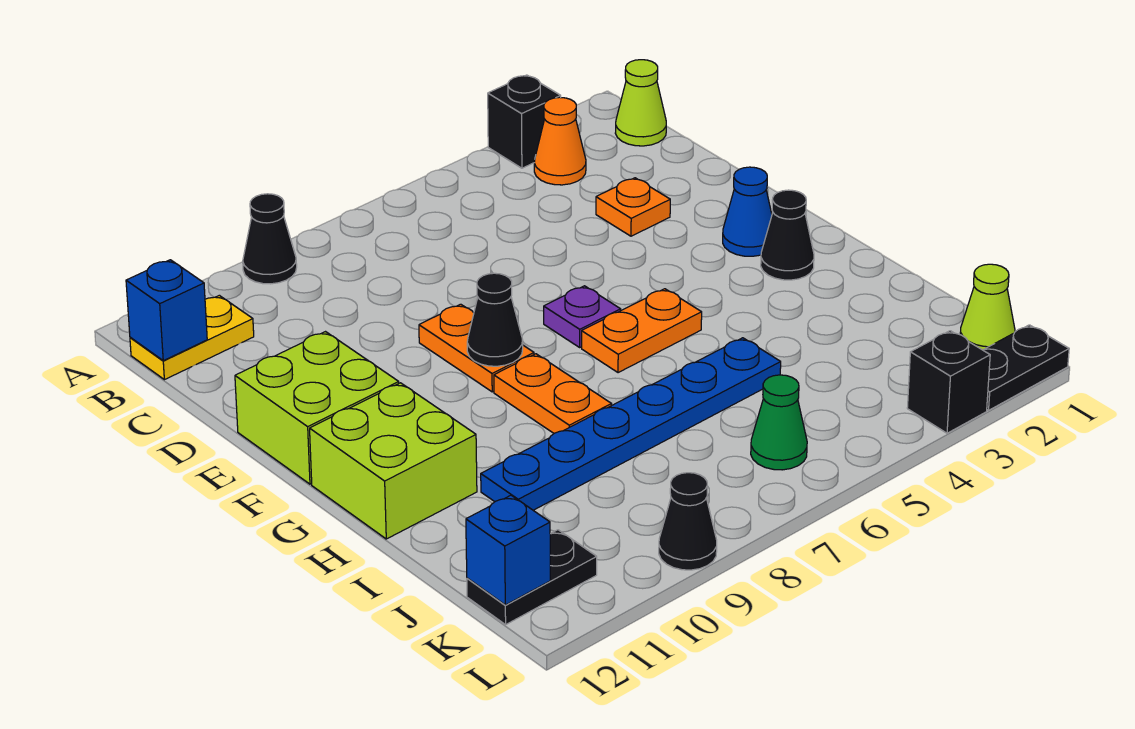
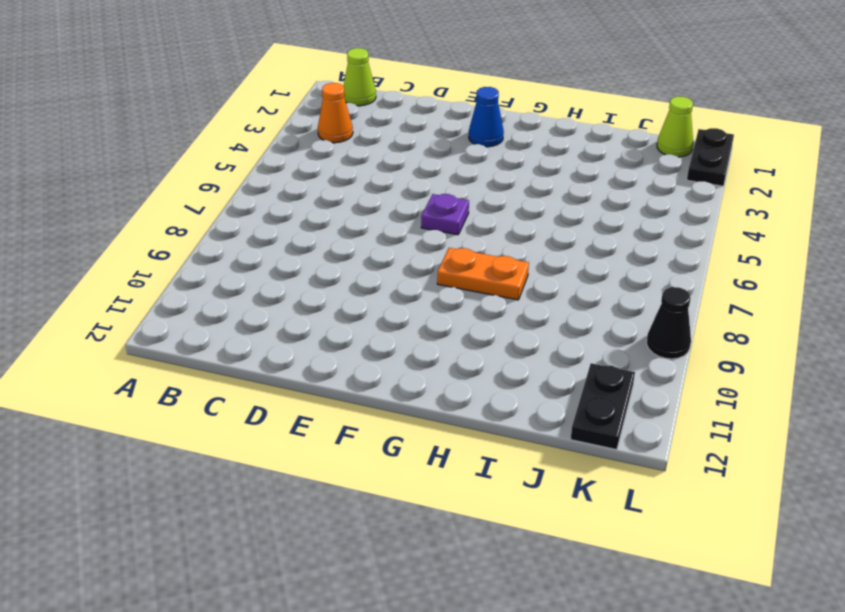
none -> black brick A3 level 1
none -> black cone A9 level 1
none -> yellow plate B11:B12 level 1

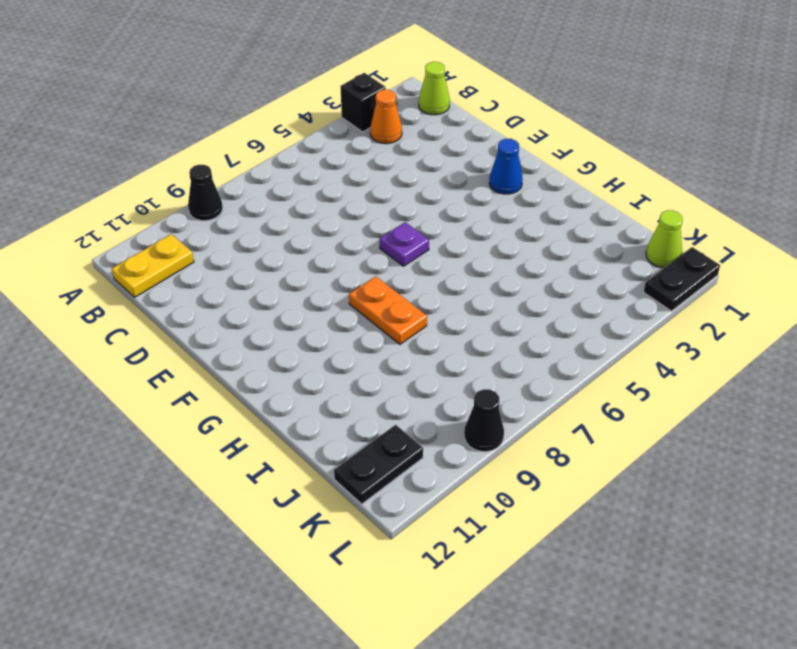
none -> orange plate D3 level 1
none -> orange plate E8:F8 level 1
none -> lime brick E11:F12 level 1

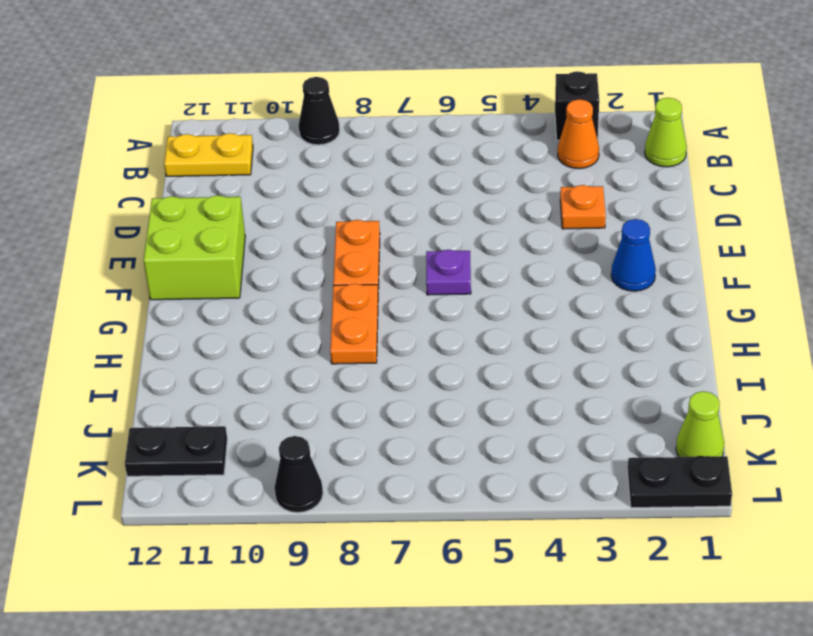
none -> black cone G2 level 1
none -> orange plate G5:G6 level 1
none -> lime brick G11:H12 level 1

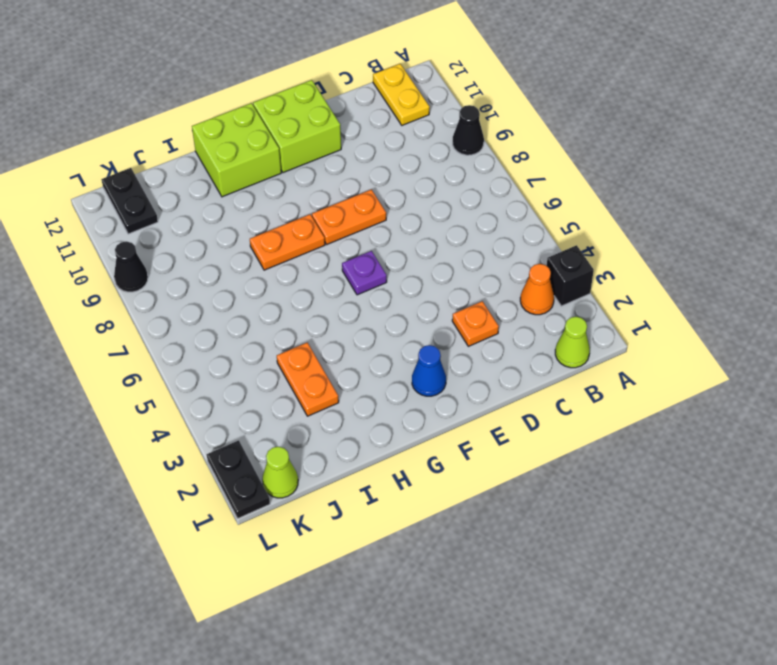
orange plate I3:I4 level 1 -> orange plate G5:G6 level 1
none -> black cone G2 level 1
none -> blue plate I5:I10 level 1
none -> green cone K6 level 1

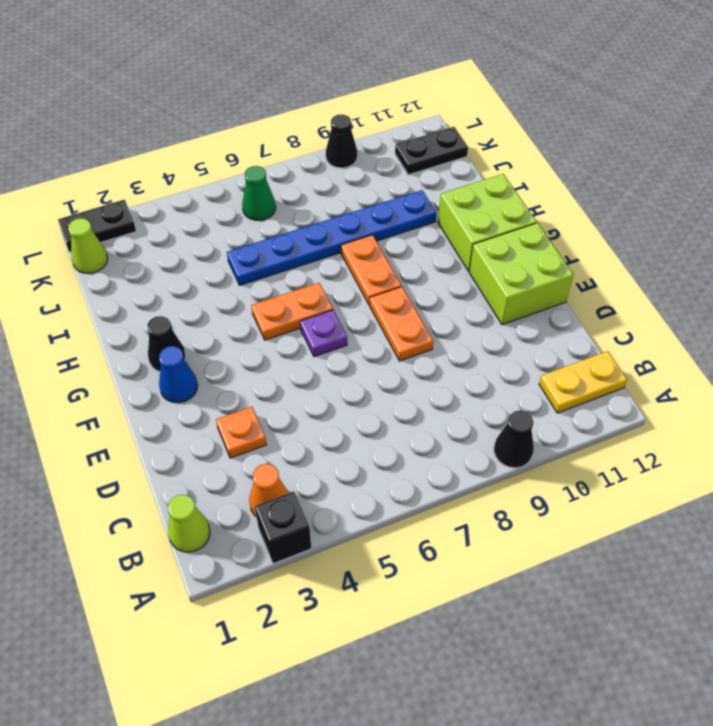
none -> black brick L3 level 1
none -> blue brick B12 level 2
none -> black cone F8 level 2

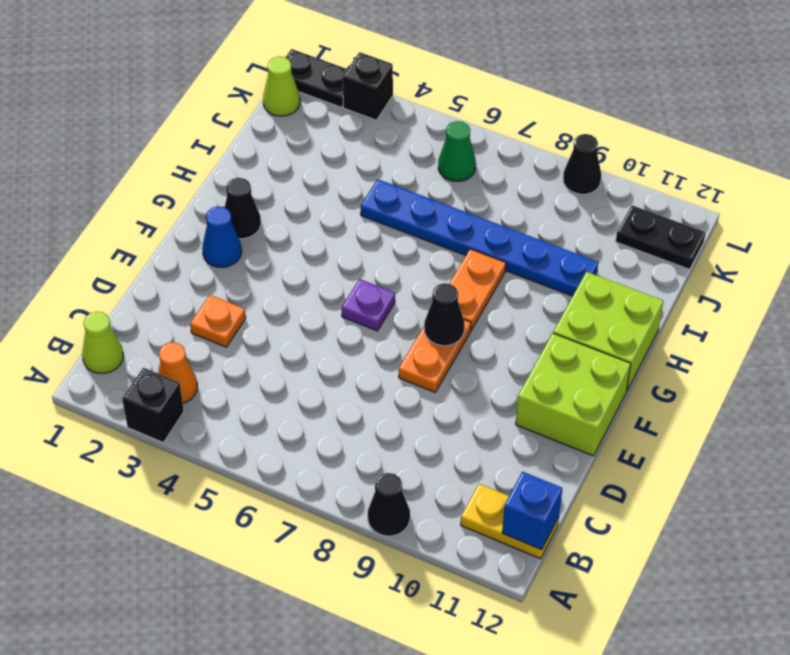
none -> orange plate G5:G6 level 1
none -> blue brick K12 level 2

